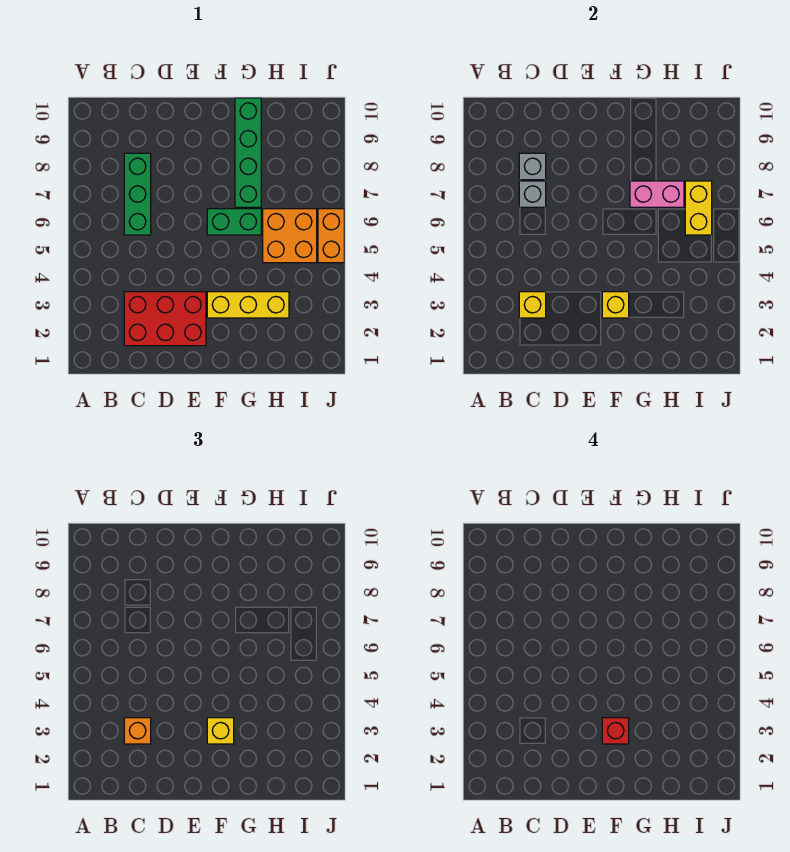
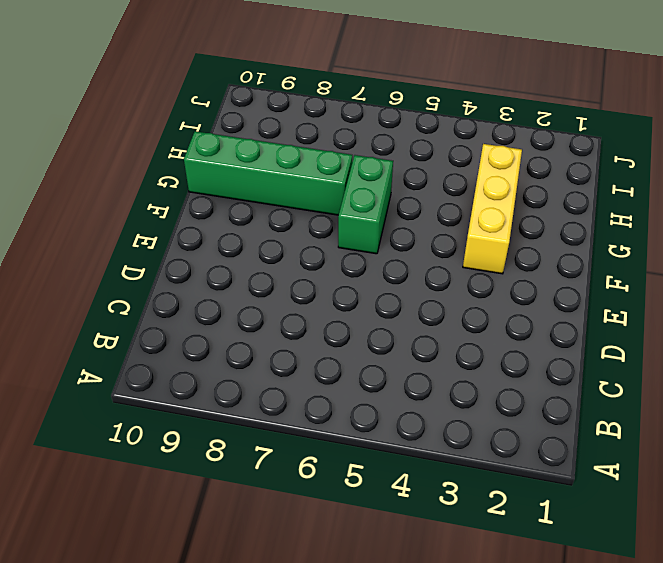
none -> red brick C2:E3 level 1
none -> green brick C6:C8 level 1
none -> orange brick H5:I6 level 1

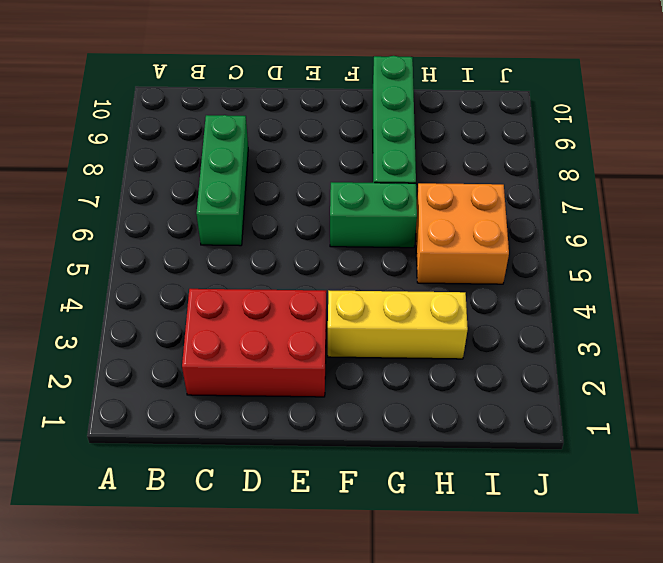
none -> orange brick J5:J6 level 1
none -> yellow brick C3 level 2
none -> grey brick C7 level 2

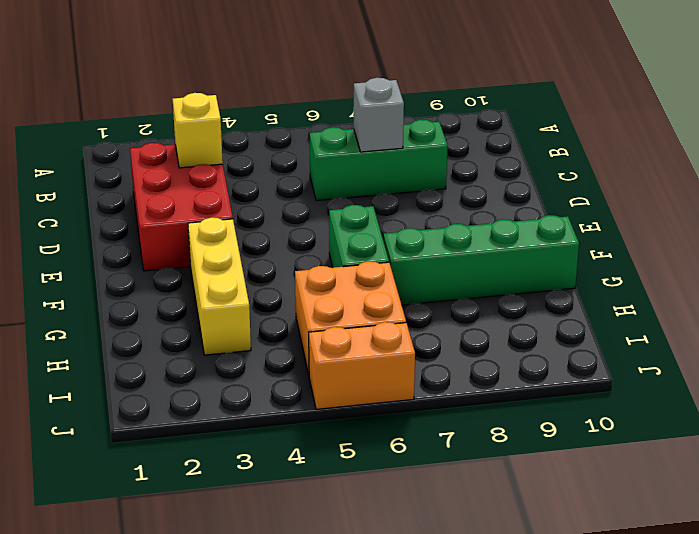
none -> grey brick C8 level 2
none -> yellow brick F3 level 2
none -> pink brick G7:H7 level 2

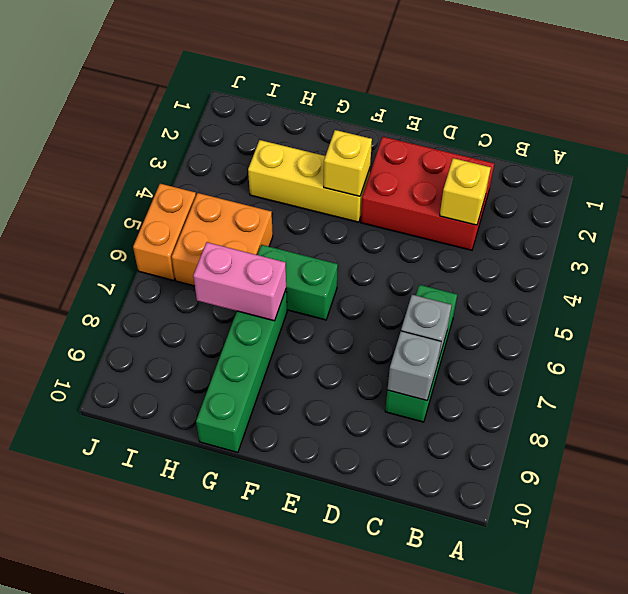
none -> yellow brick I6:I7 level 2
none -> orange brick C3 level 3
none -> yellow brick F3 level 3

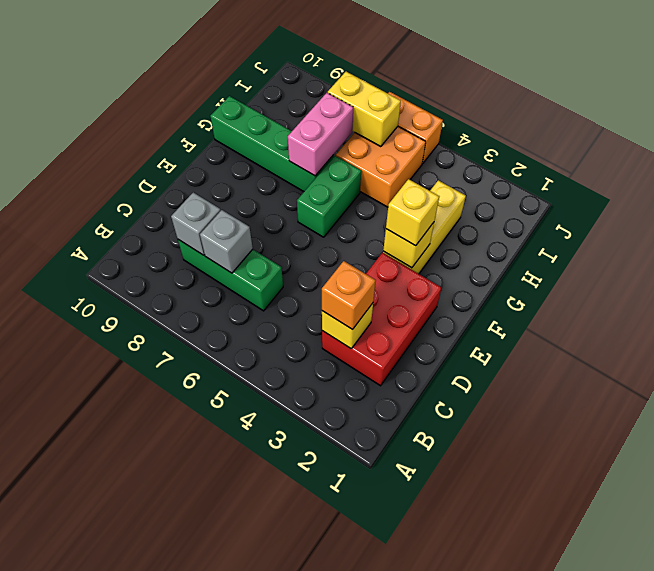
none -> red brick F3 level 4

